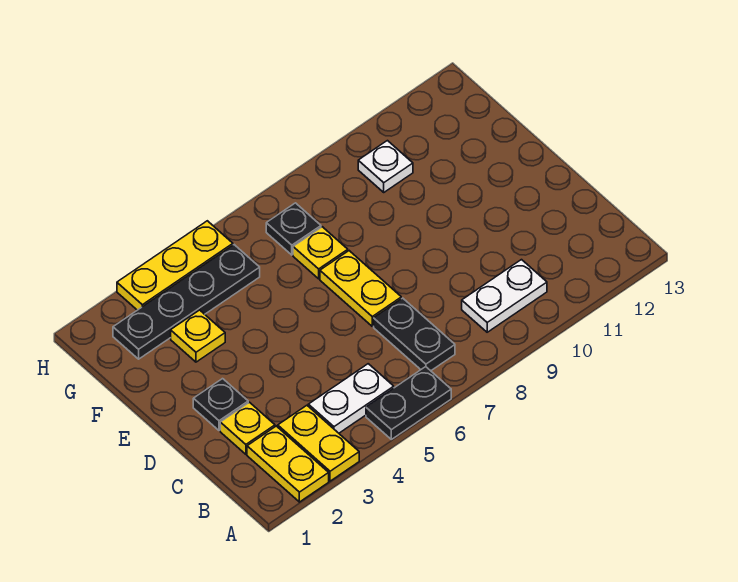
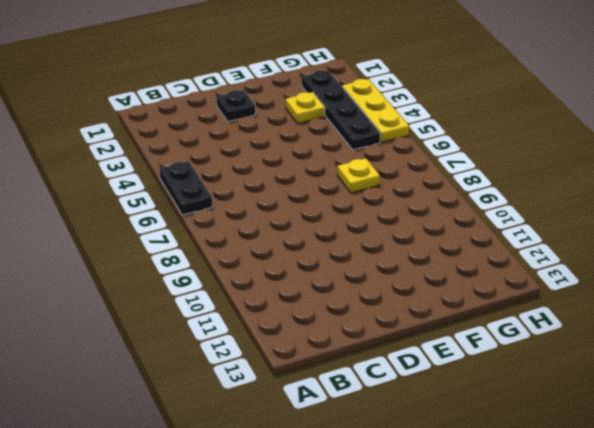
none -> yellow plate A2:B2 level 1
none -> yellow plate A3:B3 level 1
none -> white plate B4:B5 level 1

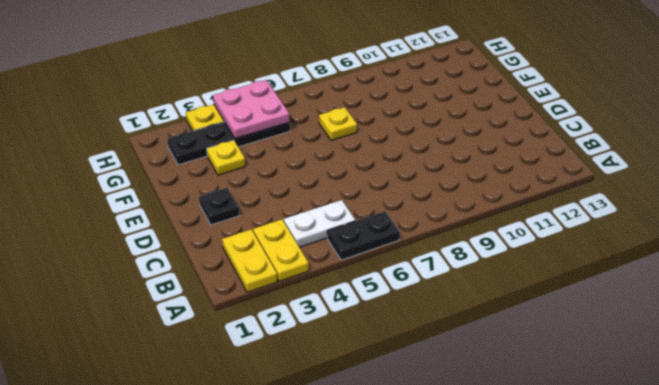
pink plate G4:H5 level 2 -> none
none -> black plate B7:C7 level 1
none -> white plate B9:B10 level 1
none -> yellow plate C2 level 1

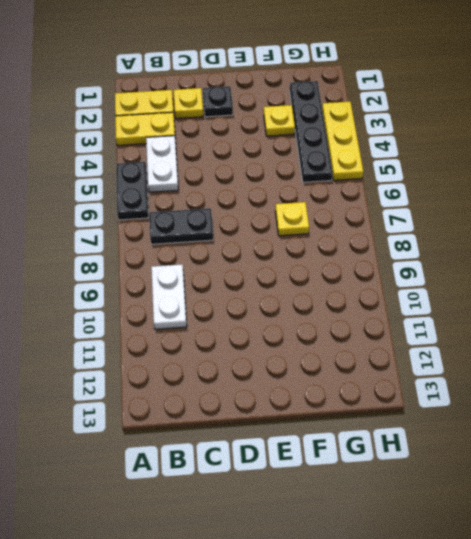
none -> yellow plate D7:E7 level 1
none -> black plate G7 level 1
none -> white plate G10 level 1

